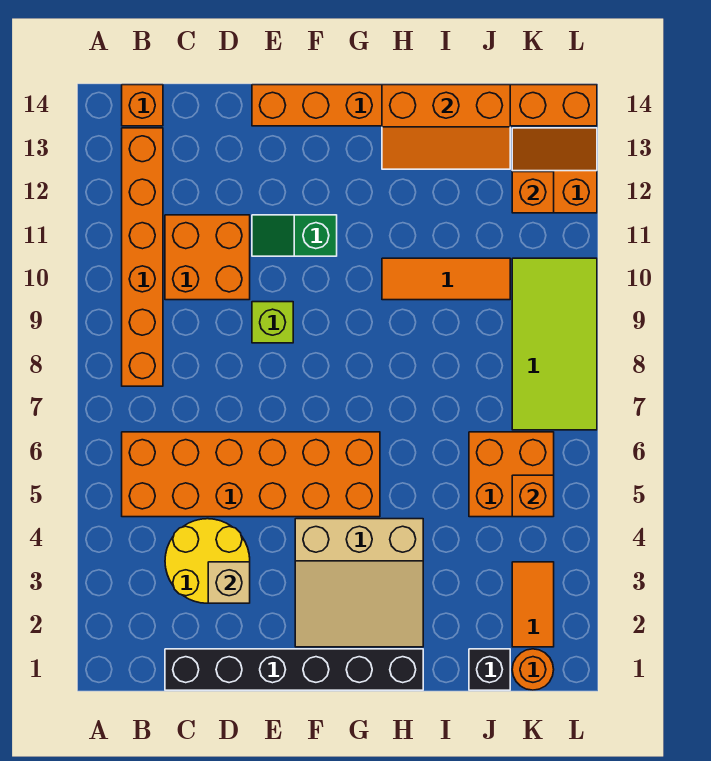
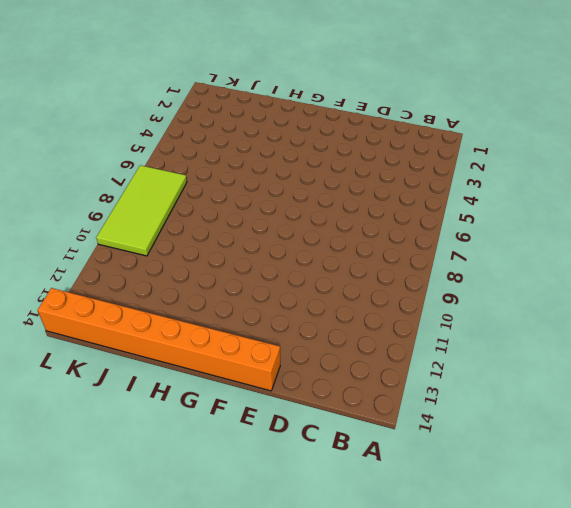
none -> orange brick B5:G6 level 1
none -> orange brick B8:B13 level 1
none -> orange brick B14 level 1

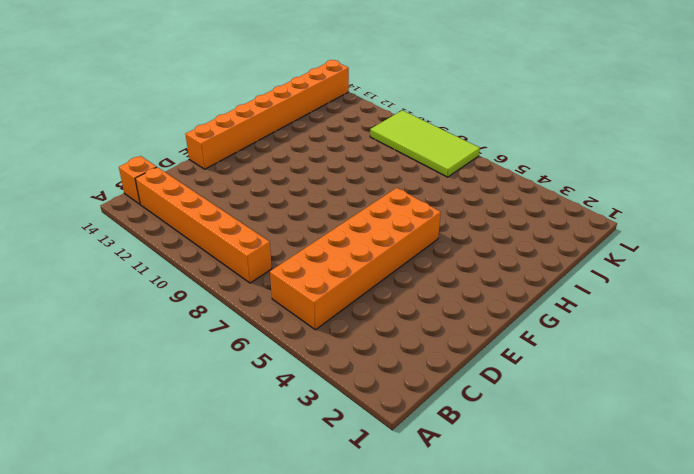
none -> black brick C1:H1 level 1
none -> yellow round brick C3:D4 level 1
none -> orange brick C10:D11 level 1

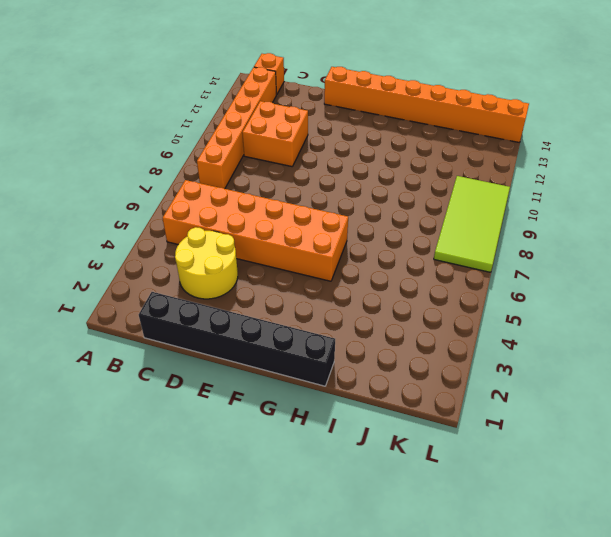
none -> lime brick E9 level 1
none -> green slope E11:F11 level 1 top F
none -> tan slope F2:H4 level 1 top 4

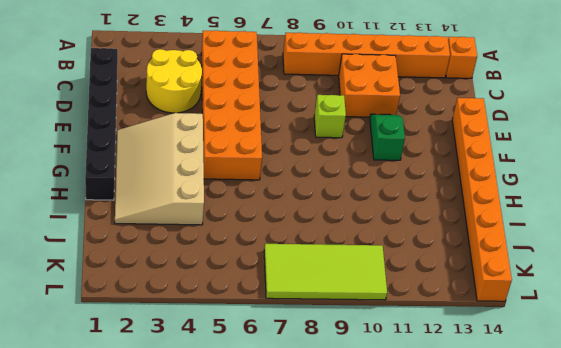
tan slope F2:I4 level 1 top 4 -> tan slope F2:H4 level 1 top 4
none -> orange tile H10:J10 level 1
none -> black brick J1 level 1
none -> orange brick J5:K6 level 1

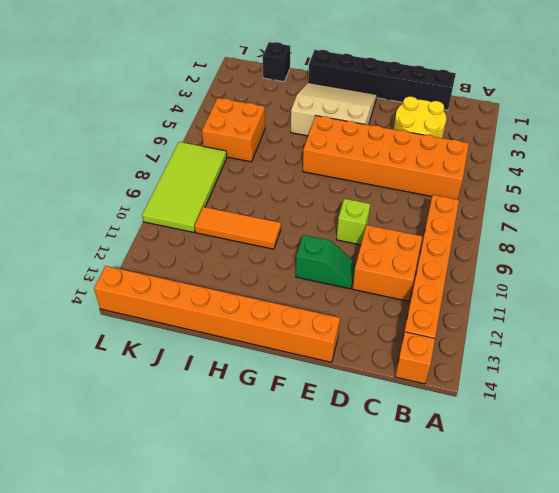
none -> orange round brick K1 level 1
none -> orange tile K2:K3 level 1
none -> orange slope K12:L13 level 1 top 12

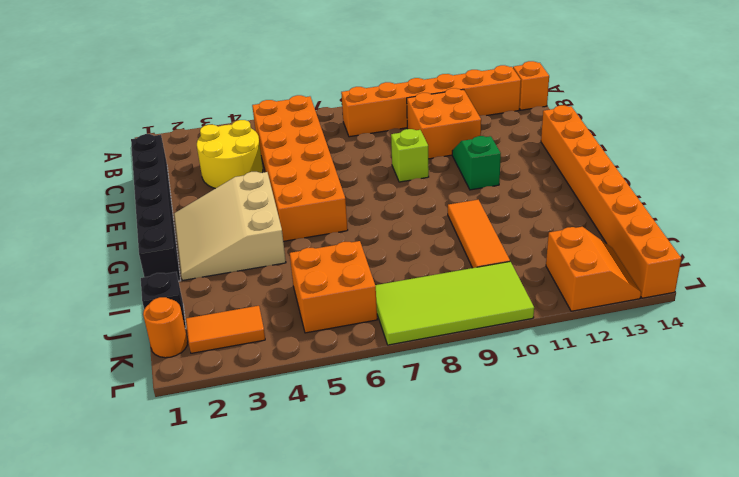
none -> tan brick D3 level 2
none -> orange slope H13:J14 level 2 top 14
none -> orange brick K5 level 2

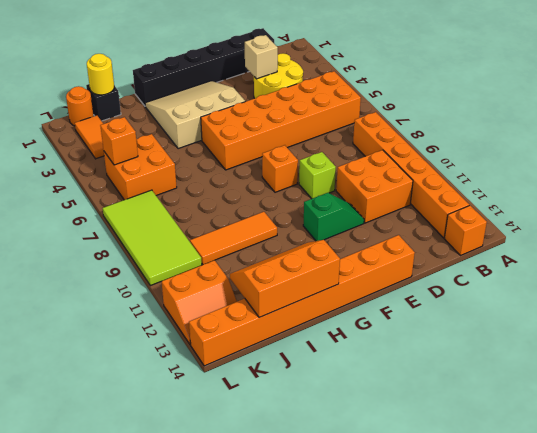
orange brick F8 level 1 -> orange brick K12 level 2
yellow round brick J1 level 2 -> none

